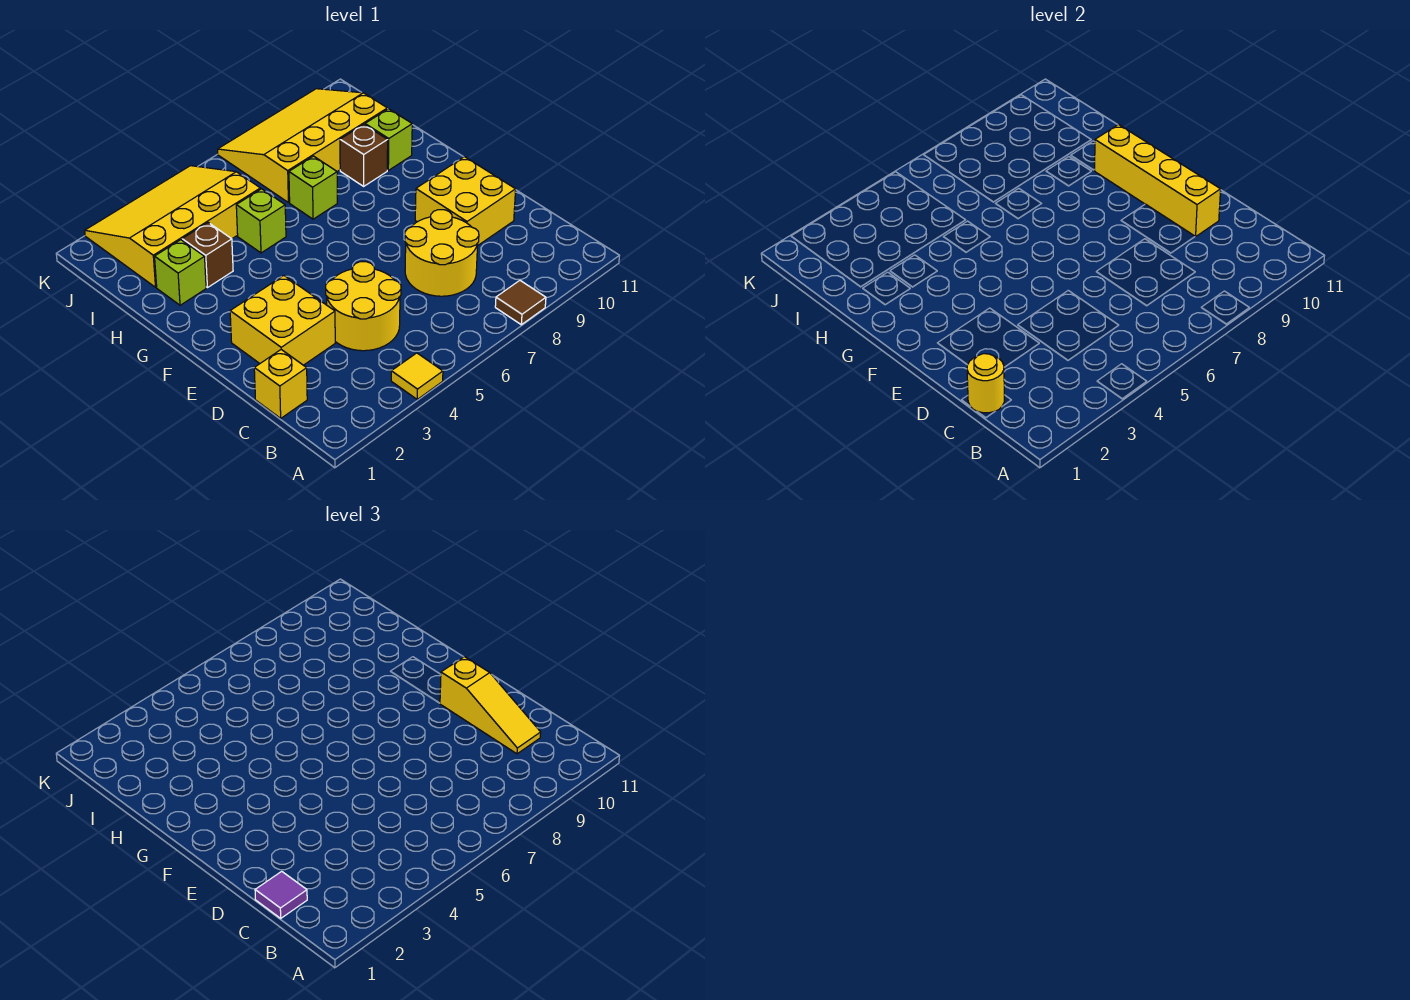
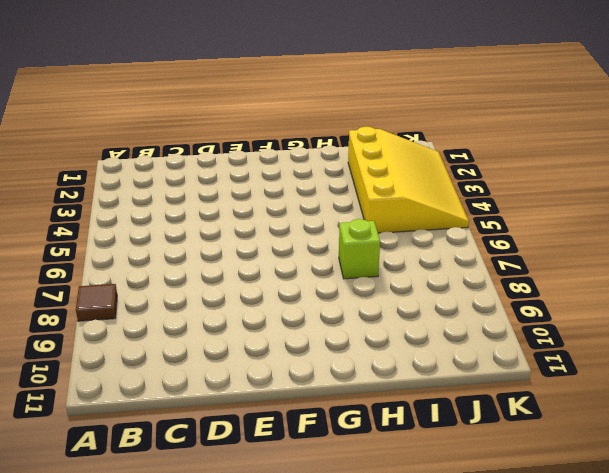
none -> yellow tile A4 level 1
none -> yellow brick C1 level 1
none -> yellow round brick C4:D5 level 1

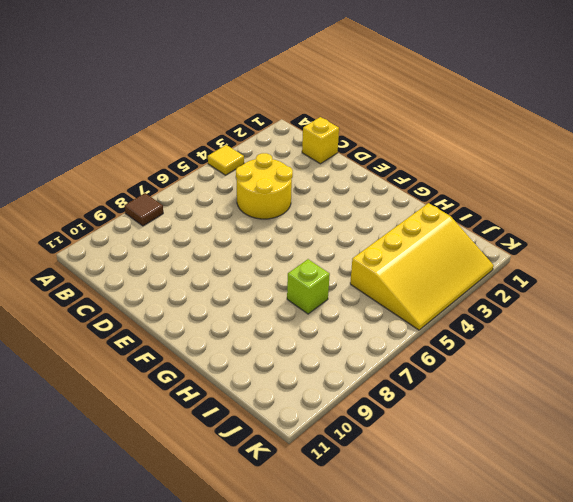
none -> yellow round brick C7:D8 level 1
none -> yellow brick D2:E3 level 1
none -> yellow brick D9:E10 level 1

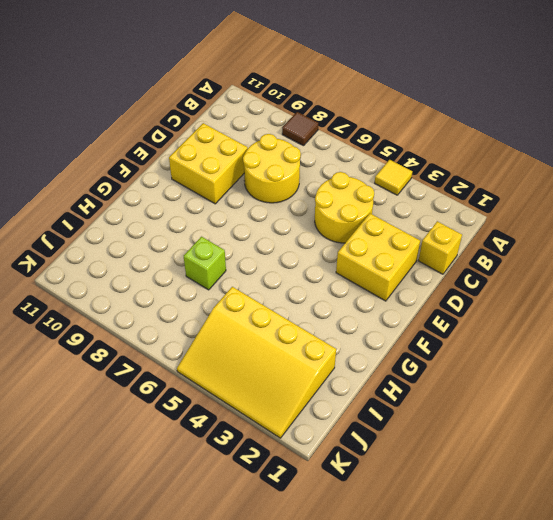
none -> lime brick H2 level 1
none -> brown brick H3 level 1
none -> lime brick H5 level 1

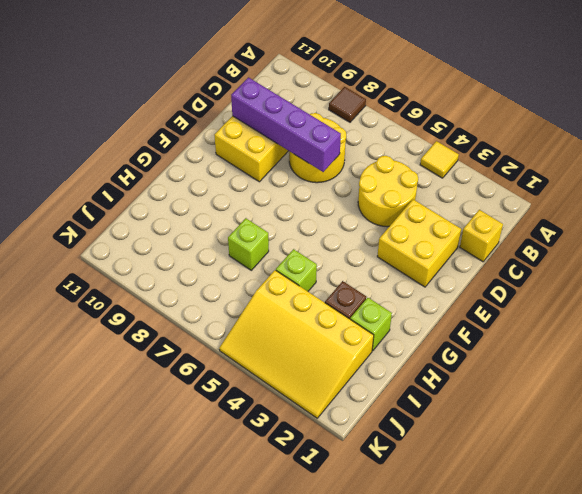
purple brick D7:D10 level 2 -> yellow brick D10:G10 level 2
none -> brown brick H9 level 1
none -> lime brick H10 level 1
none -> yellow slope I7:K10 level 1 top I

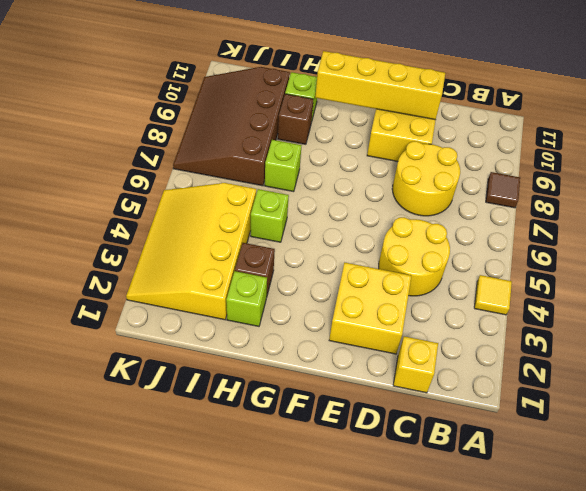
brown slope I7:K10 level 1 top I -> yellow slope I7:K10 level 1 top I
none -> yellow round brick C1 level 2
none -> purple tile C1 level 3
none -> yellow slope C10:E10 level 3 top E

